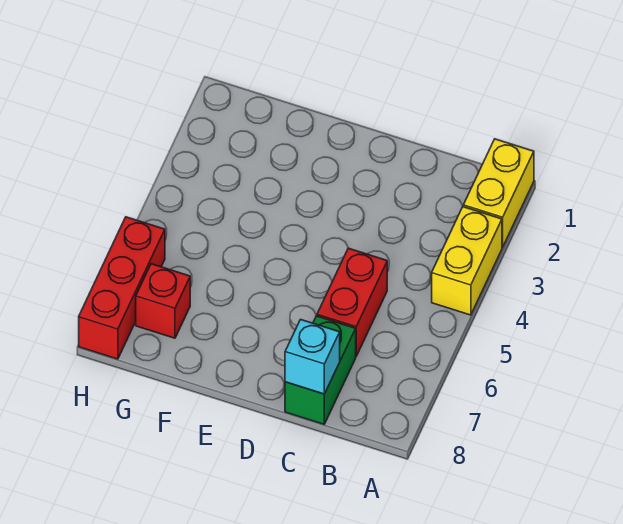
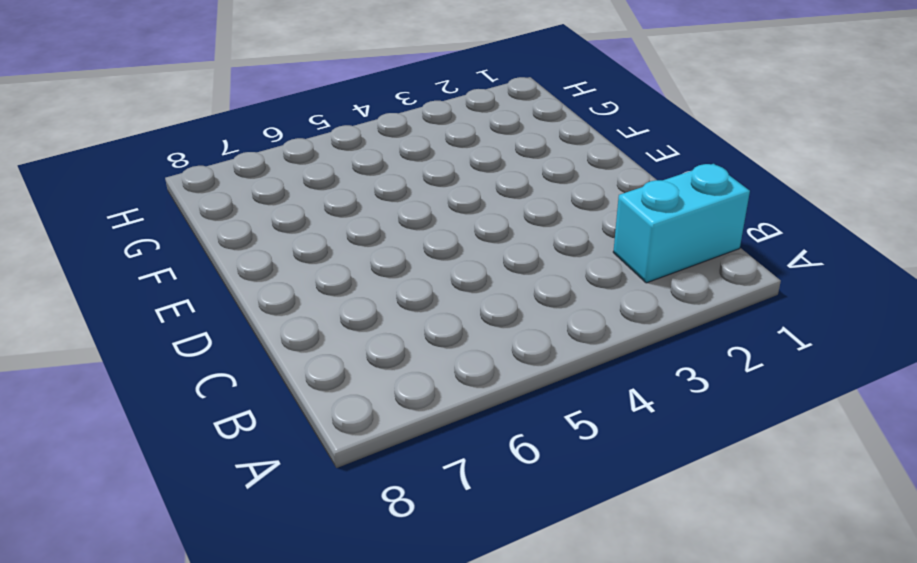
cyan brick B1:B2 level 1 -> none
none -> yellow brick A1:A2 level 1
none -> yellow brick A3:A4 level 1

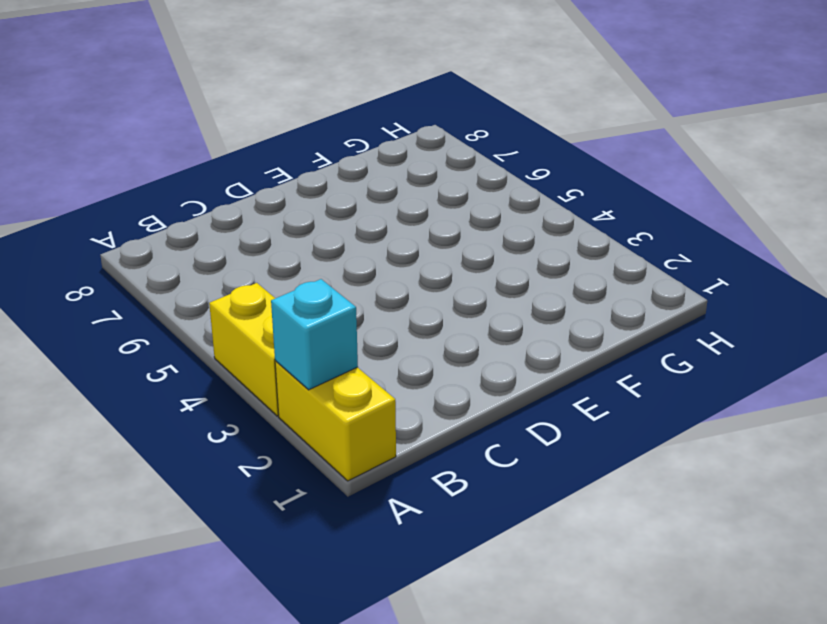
cyan brick A2 level 2 -> cyan brick C8 level 2
none -> red brick C5:C6 level 1
none -> green brick C7:C8 level 1

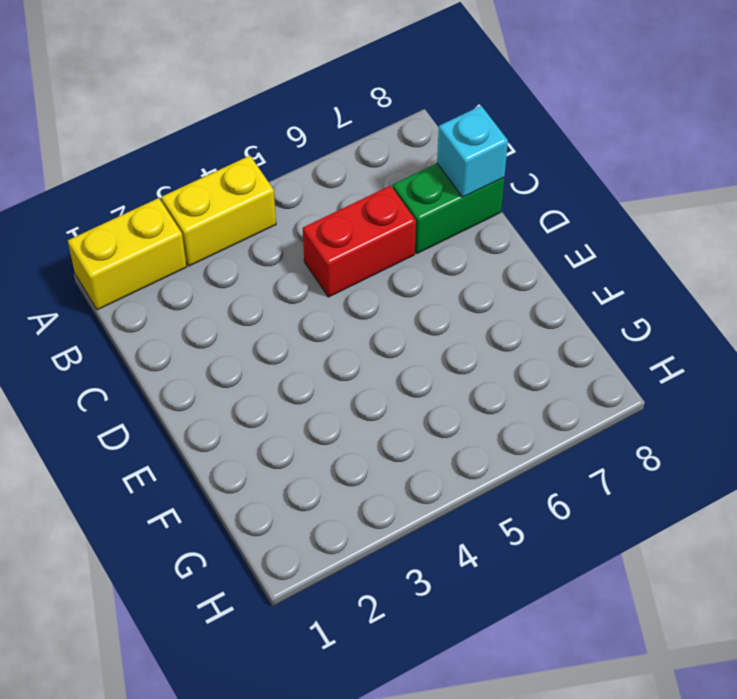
none -> red brick G7 level 1
none -> red brick H6:H8 level 1

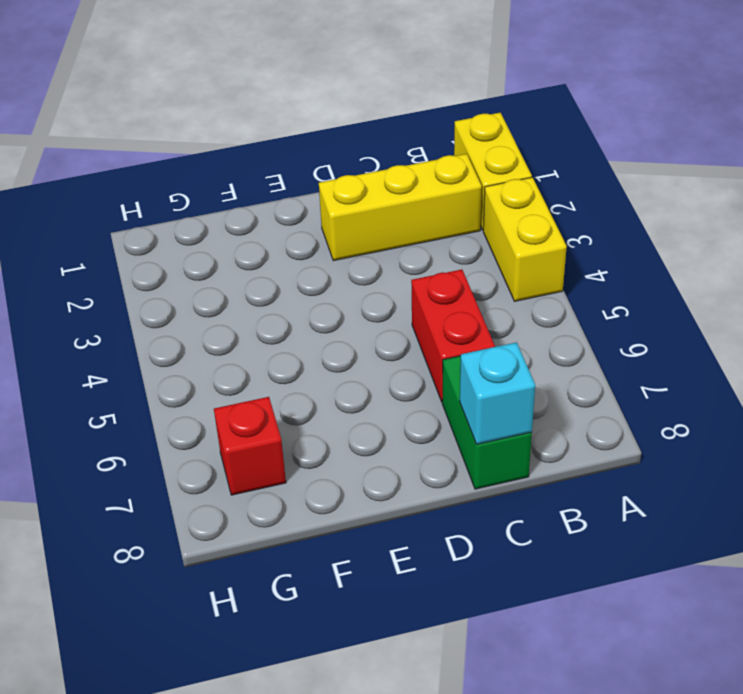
yellow brick B2:D2 level 1 -> none
none -> red brick H6:H8 level 1

